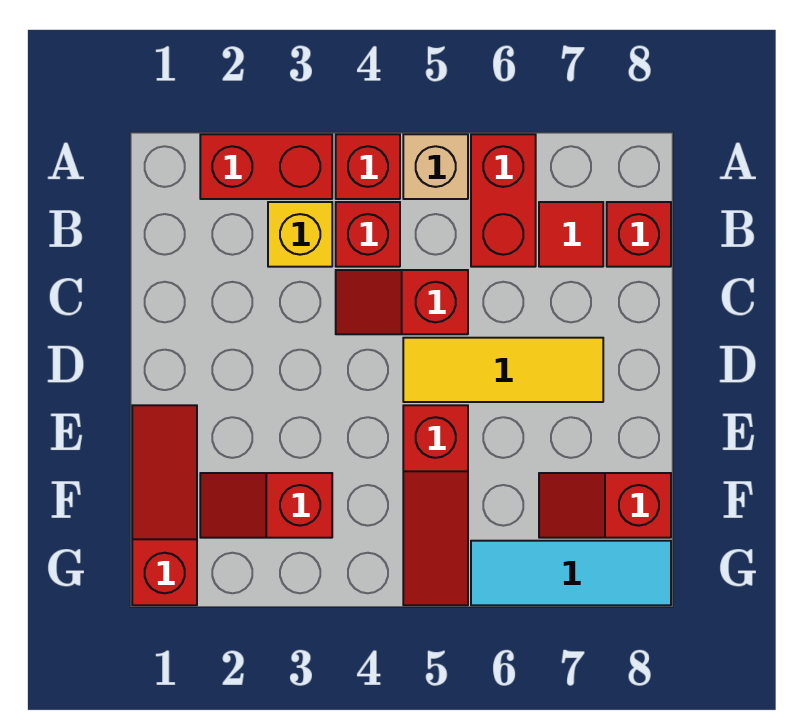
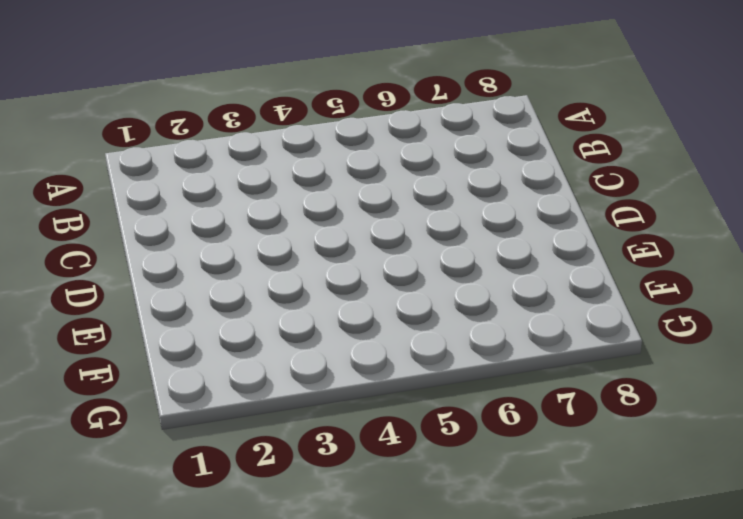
none -> red brick A2:A3 level 1
none -> red brick A4 level 1
none -> tan brick A5 level 1

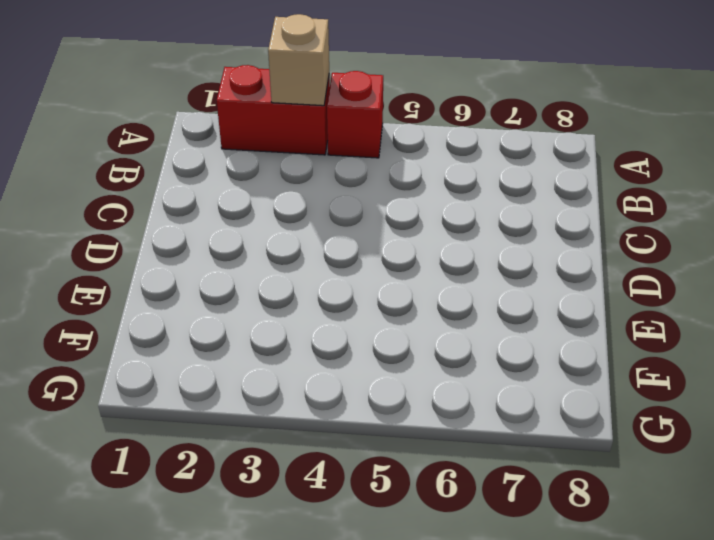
tan brick A3 level 2 -> tan brick A5 level 1
none -> red brick A6:B6 level 1
none -> yellow brick B3 level 1
none -> red brick B4 level 1

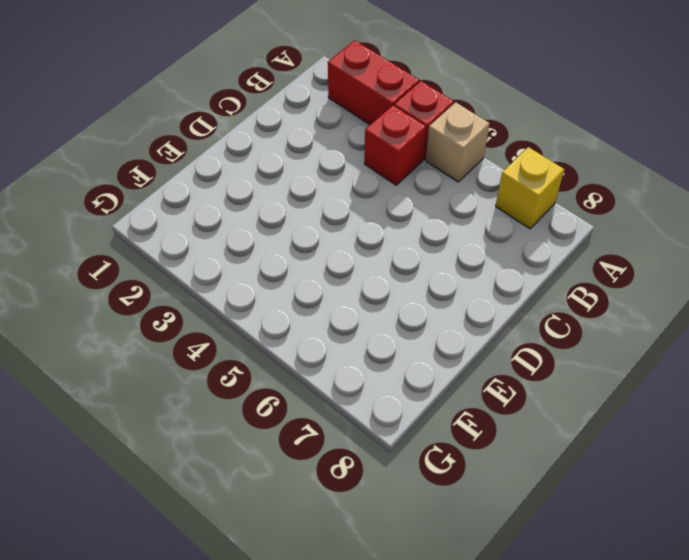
yellow brick A7 level 1 -> yellow brick B3 level 1
none -> red brick A6:B6 level 1
none -> red tile B7 level 1
none -> red brick B8 level 1

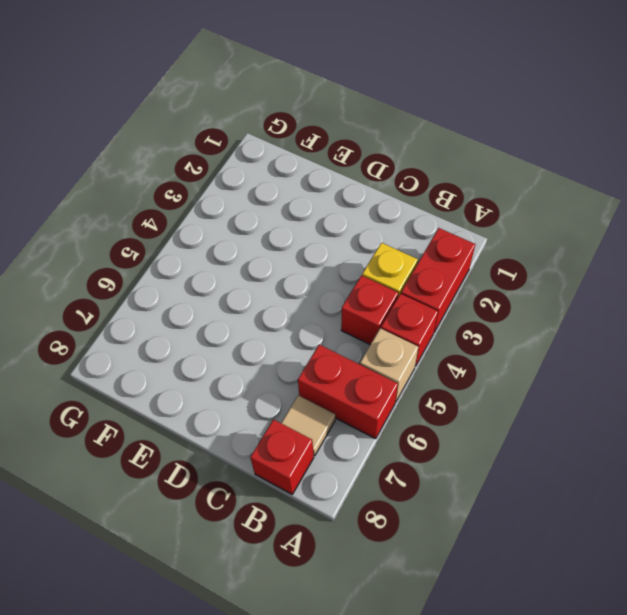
tan tile B7 level 1 -> red tile B7 level 1
none -> red slope C4:C5 level 1 top 5
none -> yellow tile D5:D7 level 1
none -> red slope E1:G1 level 1 top G

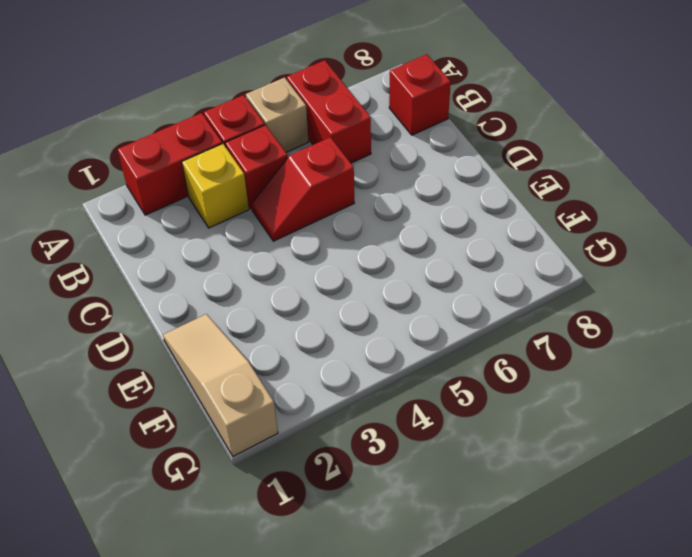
tan slope E1:G1 level 1 top G -> red slope E1:G1 level 1 top G
none -> red tile B7 level 1
none -> yellow tile D5:D7 level 1
none -> red slope E5:G5 level 1 top E

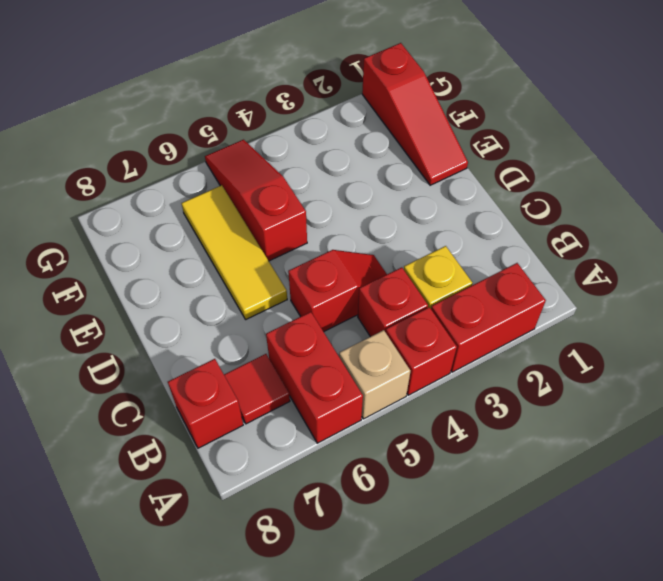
yellow tile D6:F6 level 1 -> yellow tile D5:D7 level 1
none -> red slope F2:F3 level 1 top 3
none -> red slope F7:F8 level 1 top 8
none -> cyan tile G6:G8 level 1

